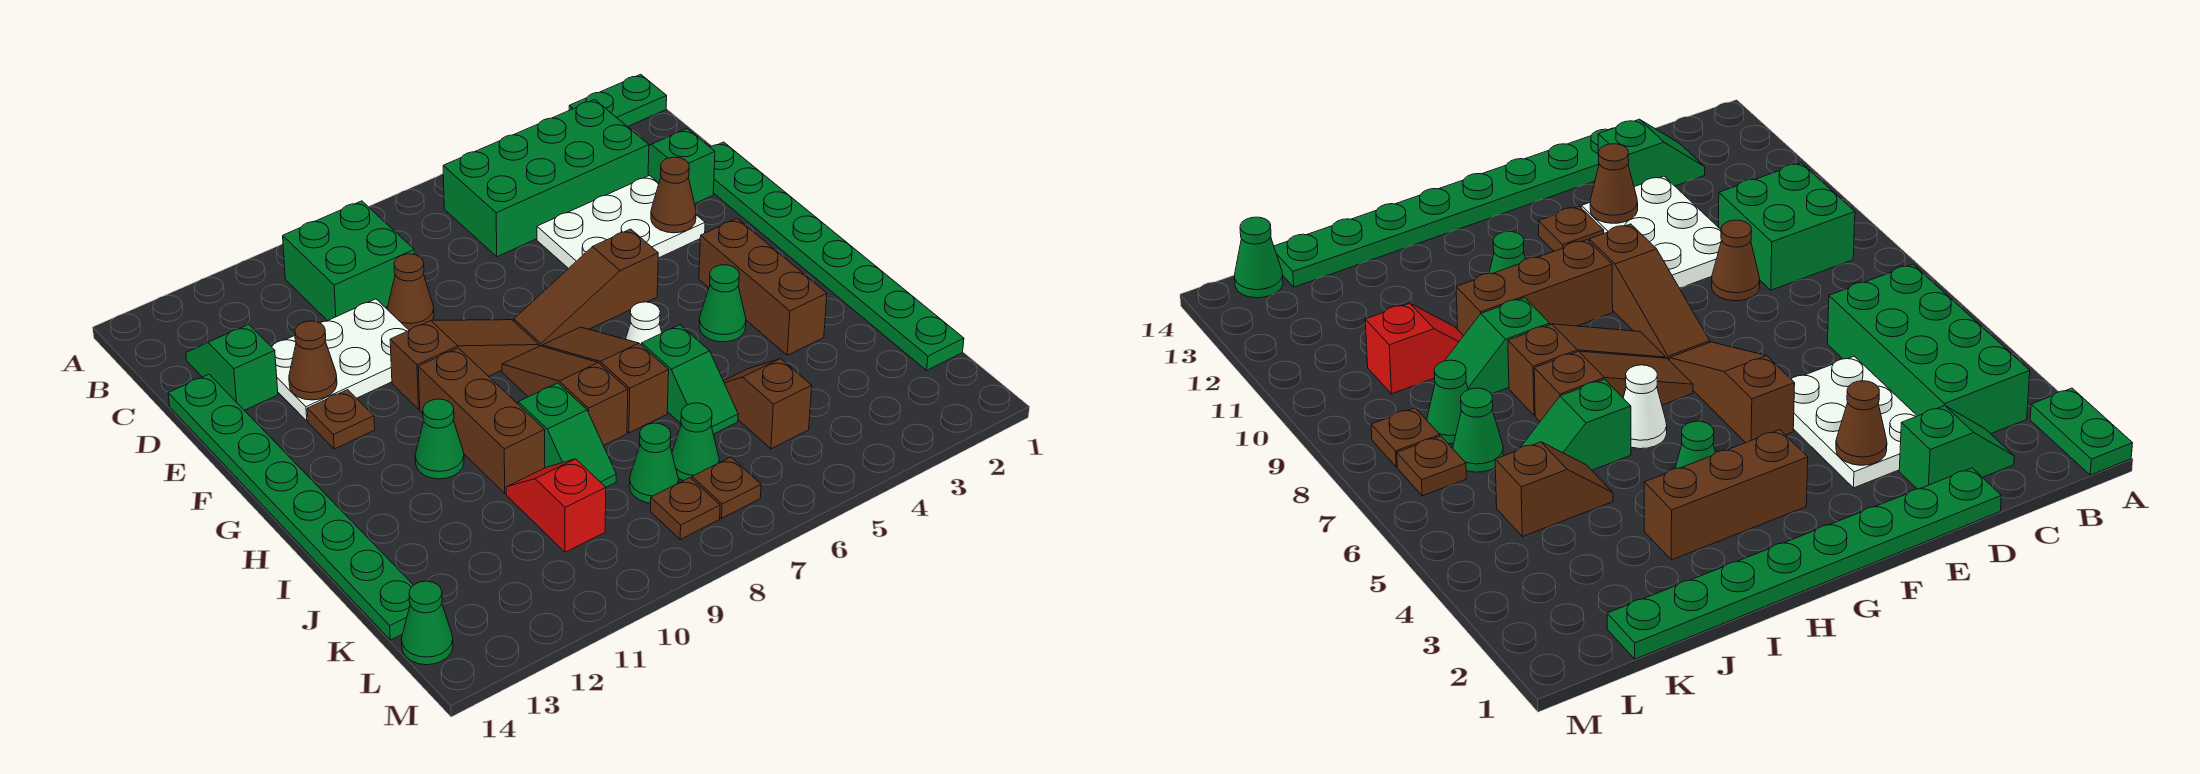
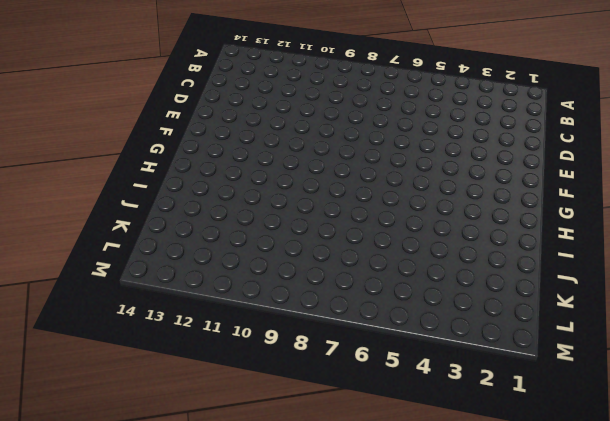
none -> green plate A1:A2 level 1
none -> green brick B3:C6 level 1
none -> green brick B9:C10 level 1
none -> green slope C2:D2 level 1 top D

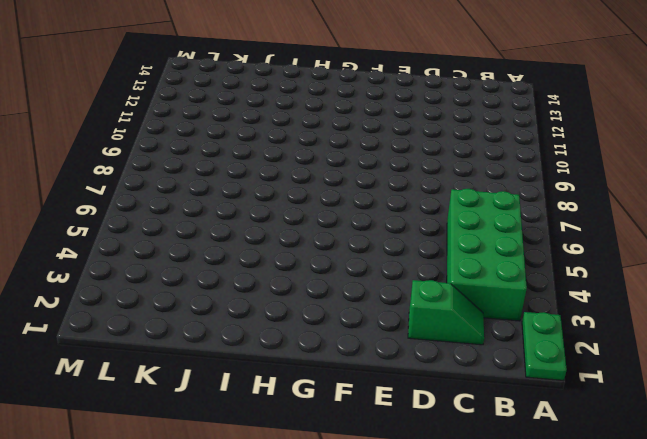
none -> green brick B9:C10 level 1
none -> green slope C13:D13 level 1 top D
none -> green plate D1:K1 level 1
none -> white plate D3:E5 level 1

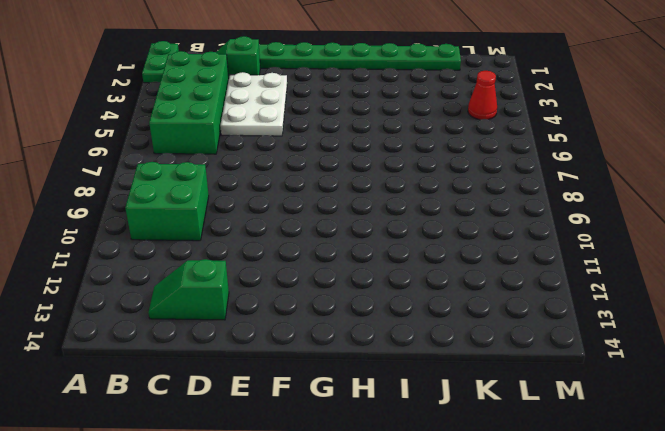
red cone L4 level 1 -> none
none -> brown cone D9 level 1
none -> white plate D10:E12 level 1
none -> green plate D14:K14 level 1
none -> brown slope F5:F7 level 1 top 5

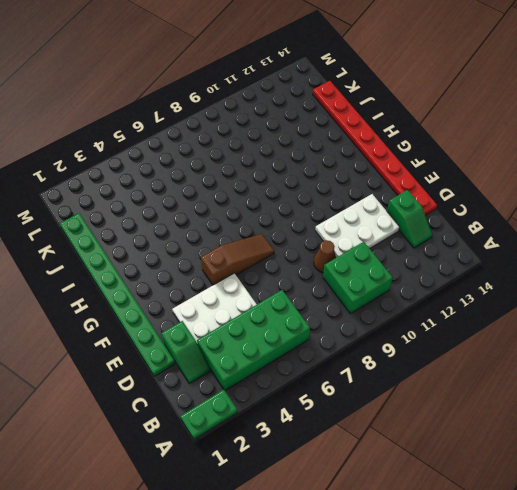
red plate D14:K14 level 1 -> green plate D14:K14 level 1
none -> brown slope F8:F10 level 1 top 10
none -> brown plate F12 level 1
none -> brown brick G3:I3 level 1
none -> brown slope G7:I7 level 1 top I

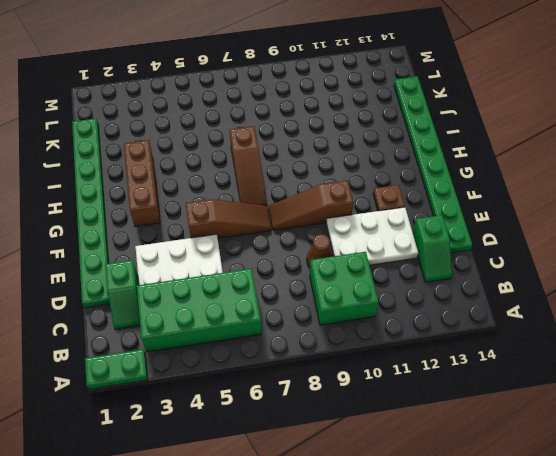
none -> brown slope G8:I8 level 1 top I
none -> brown brick G10:I10 level 1
none -> green cone H4 level 1
none -> white cone H6 level 1

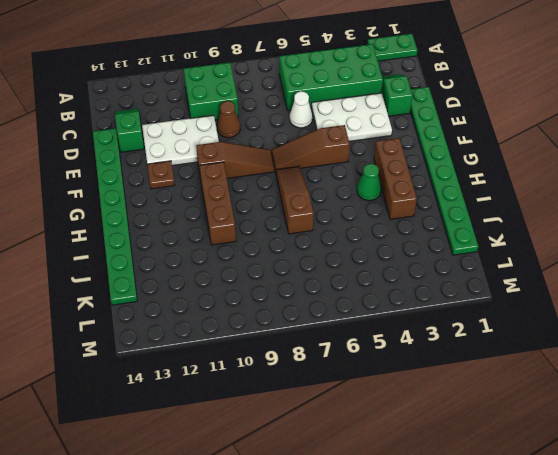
white cone D6 level 1 -> white cone H6 level 1
none -> brown slope G8:I8 level 1 top I
none -> green cone H11 level 1
none -> green slope I6:J6 level 1 top I
none -> green slope I9:J9 level 1 top I

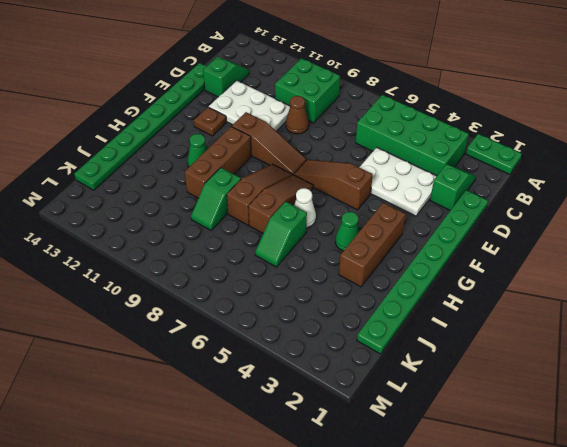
none -> brown slope J5:K5 level 1 top K
none -> red slope J10:K10 level 1 top K
none -> green cone K7 level 1
none -> green cone K8 level 1

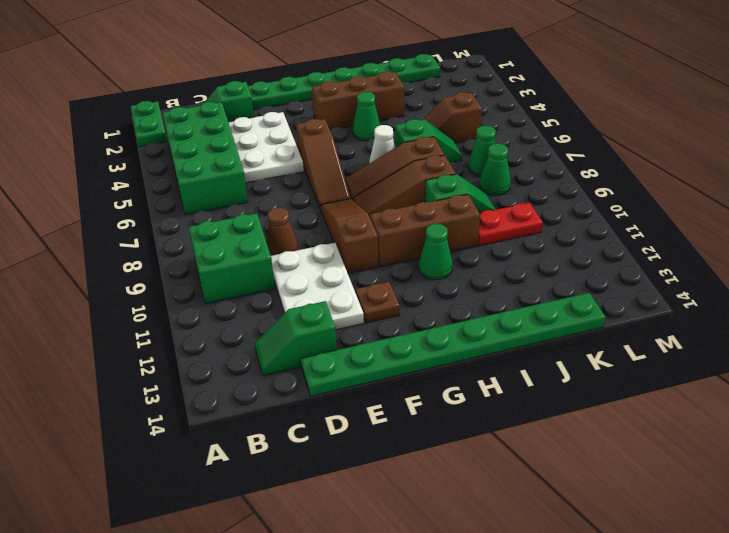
red plate J10:K10 level 1 -> red slope J10:K10 level 1 top K
none -> brown plate L7 level 1
none -> brown plate L8 level 1
none -> green cone L14 level 1
none -> brown cone E3 level 2

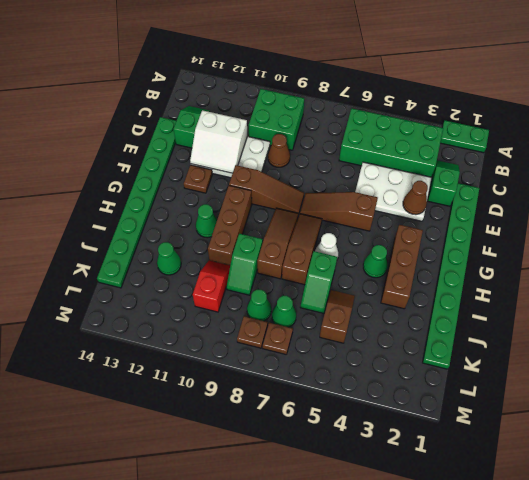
white slope D11:E12 level 2 top D -> brown cone E12 level 2
green cone J12 level 1 -> green cone L14 level 1

